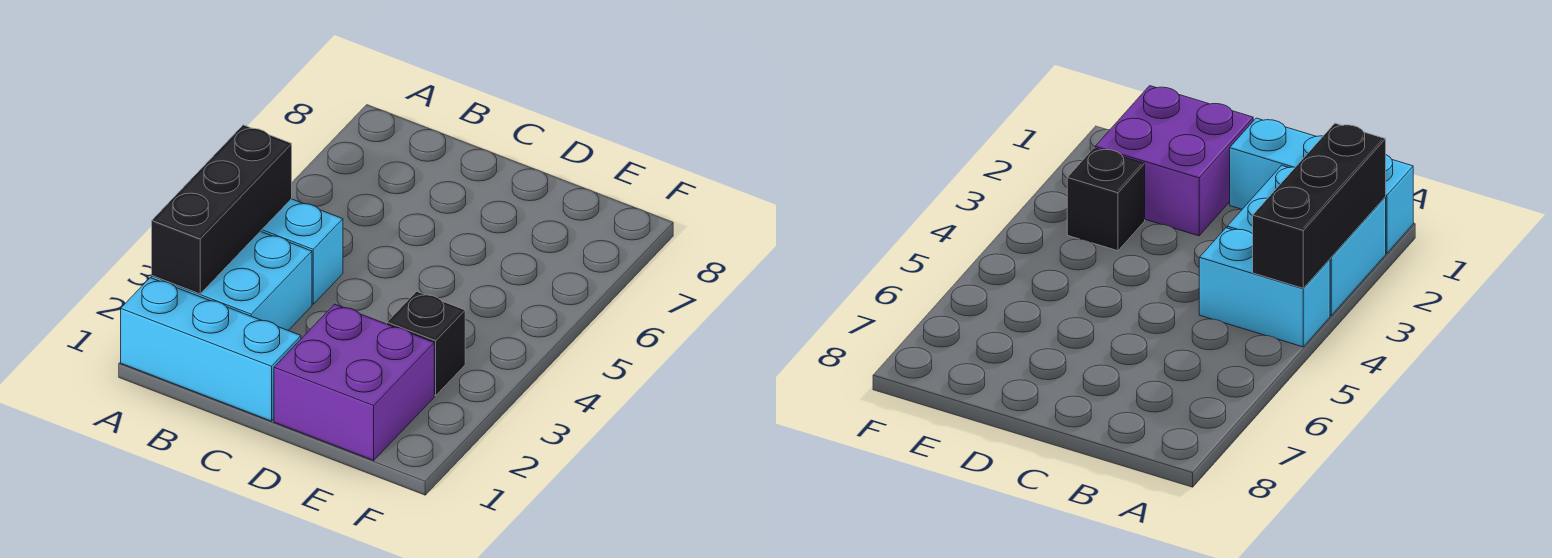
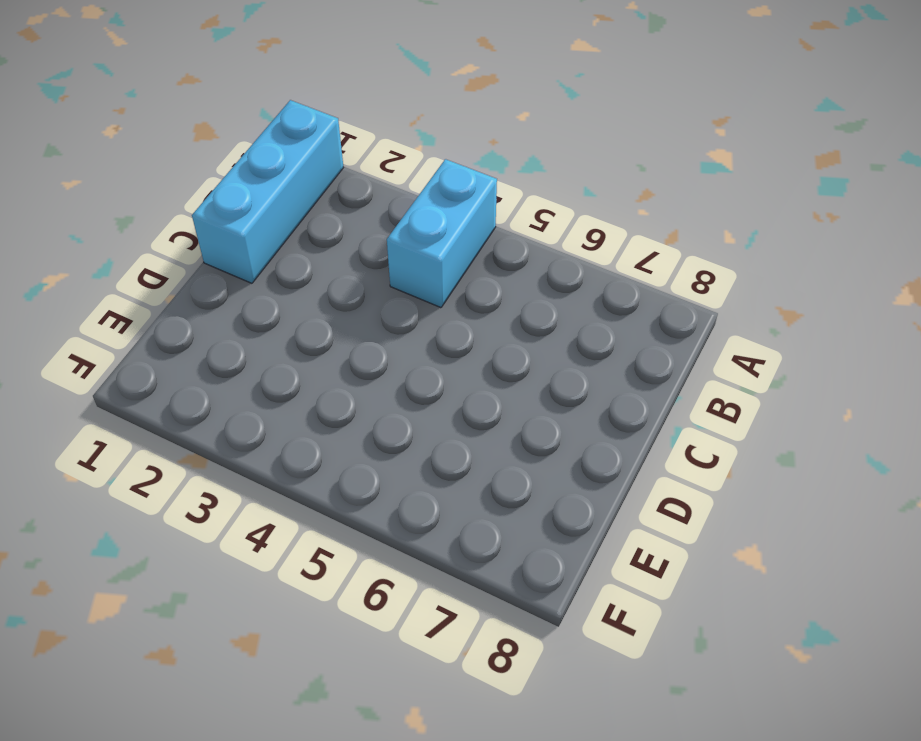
none -> cyan brick A2:B3 level 1
none -> purple brick D1:E2 level 1

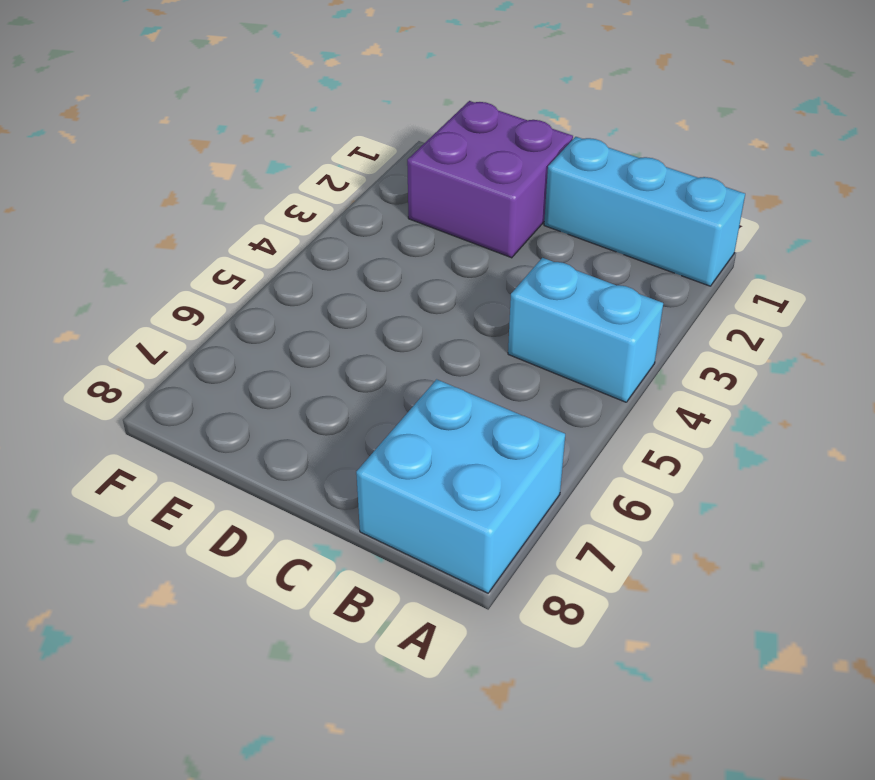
cyan brick A7:B8 level 1 -> cyan brick A2:B3 level 1
none -> black brick E3 level 1
none -> black brick A2:A4 level 2

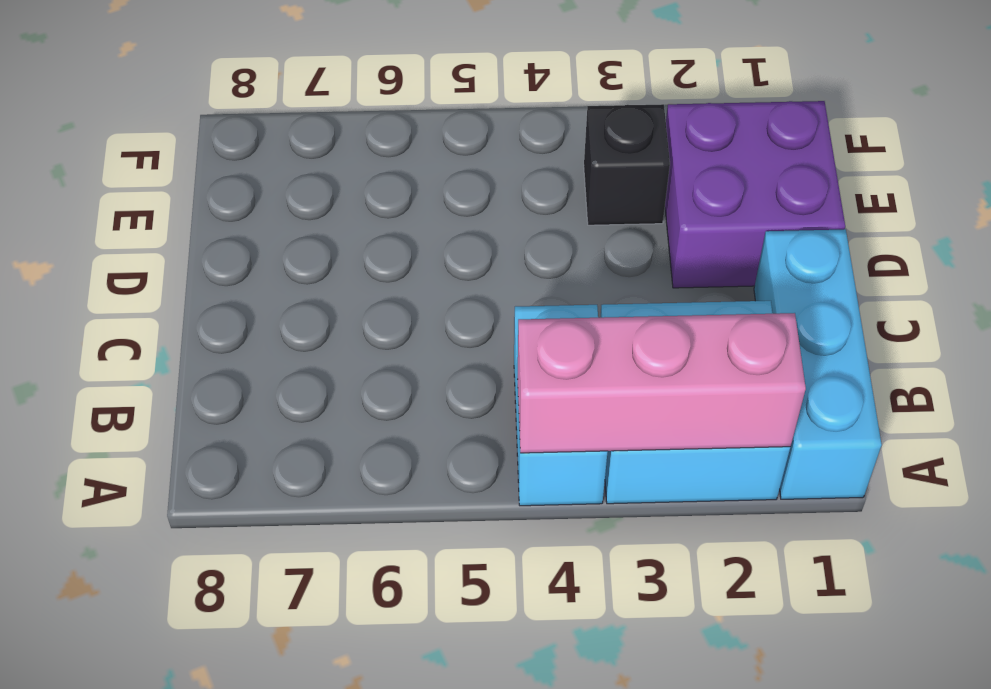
pink brick A2:A4 level 2 -> black brick A2:A4 level 2

